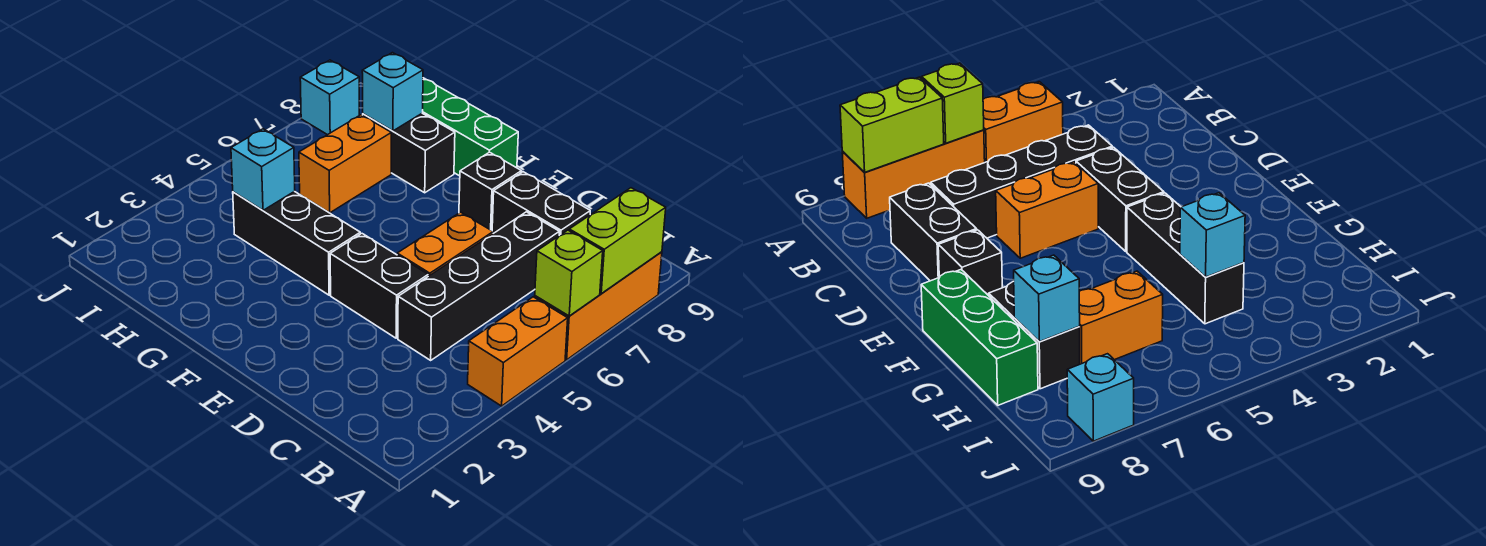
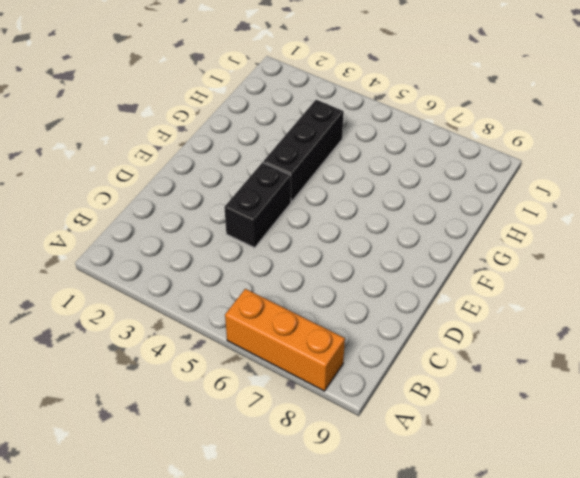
none -> orange brick A4:A5 level 1
none -> black brick C4:C7 level 1
none -> black brick C8:D8 level 1

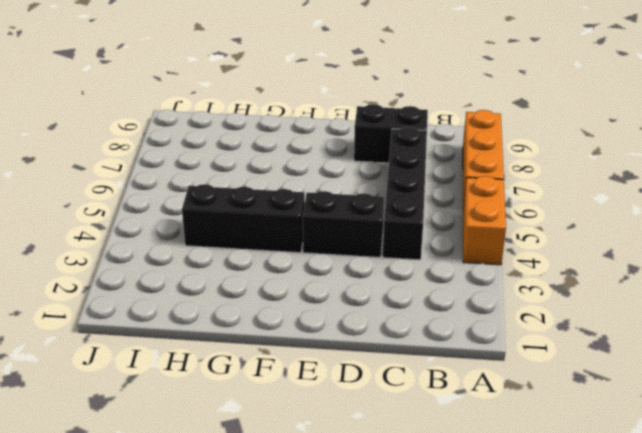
none -> orange brick D5:D6 level 1
none -> black brick E8 level 1
none -> green brick F9:H9 level 1

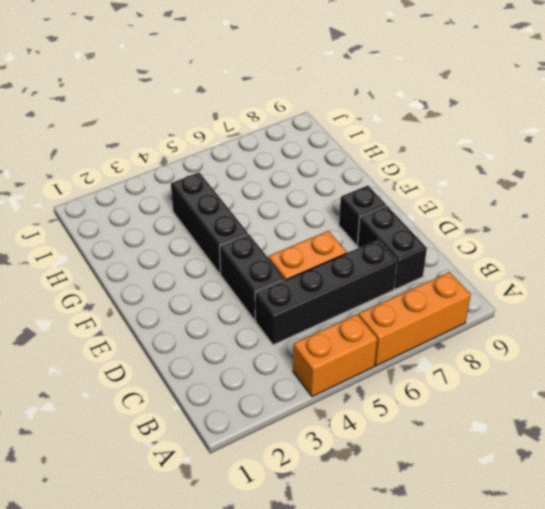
none -> green brick F9:H9 level 1
none -> black brick G8:H8 level 1
none -> orange brick H6:H7 level 1

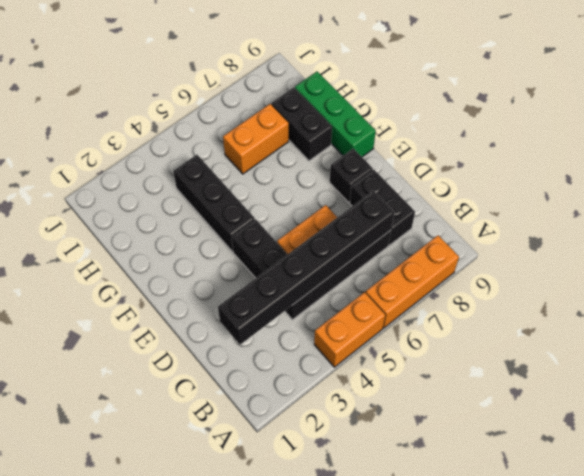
black brick C2:C7 level 2 -> none
none -> cyan brick J8 level 1
none -> lime brick A6 level 2
none -> lime brick A7:A8 level 2

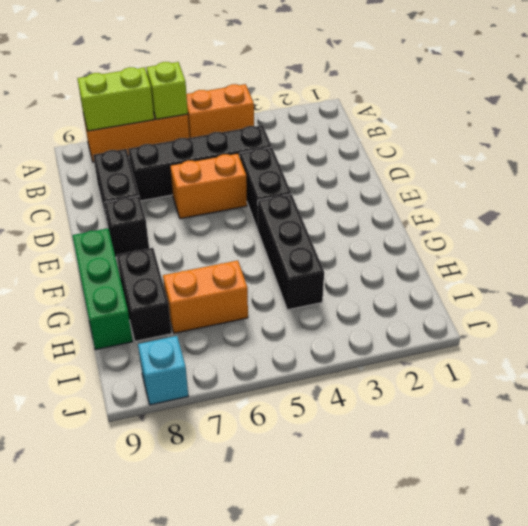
none -> cyan brick H4 level 2
none -> cyan brick H8 level 2

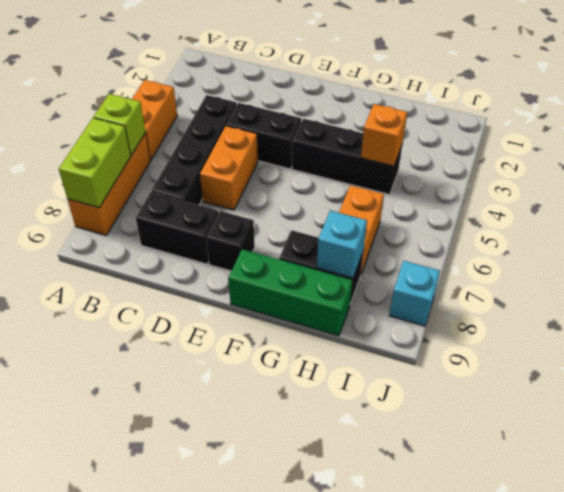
orange brick H4 level 2 -> cyan brick H4 level 2

